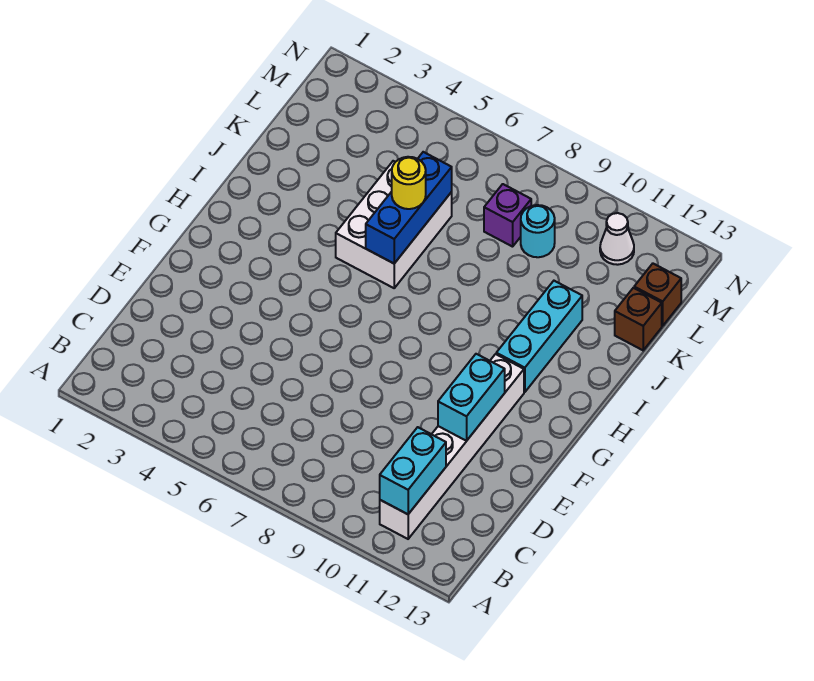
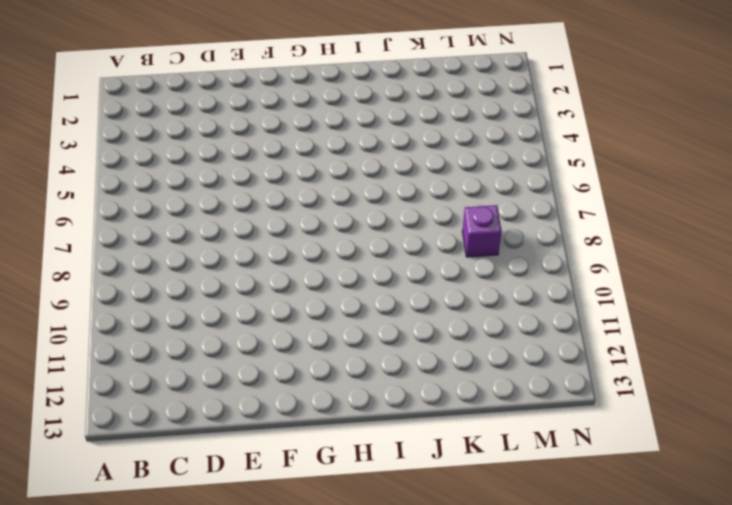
none -> white brick B11:G11 level 1
none -> cyan brick H11:J11 level 1
none -> white brick I5:K6 level 1

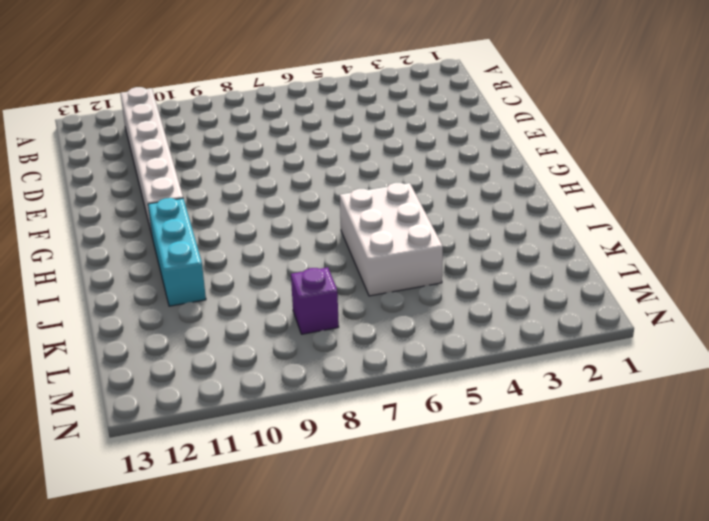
none -> brown brick K13 level 1
none -> cyan round brick L9 level 1
none -> brown brick L13 level 1

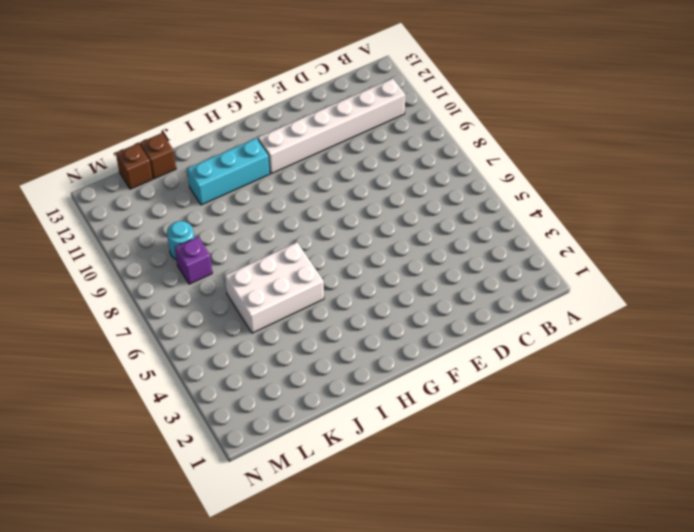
none -> white cone M11 level 1
none -> cyan brick B11:C11 level 2
none -> cyan brick E11:F11 level 2

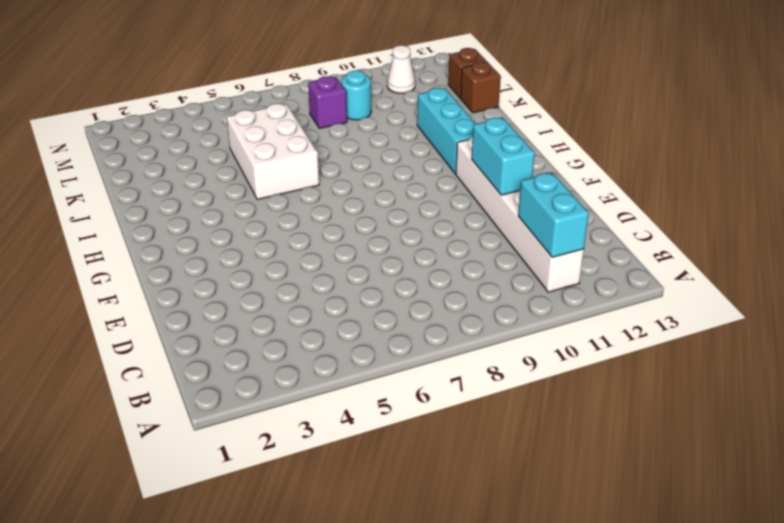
none -> blue brick I6:K6 level 2
none -> yellow round brick J6 level 3

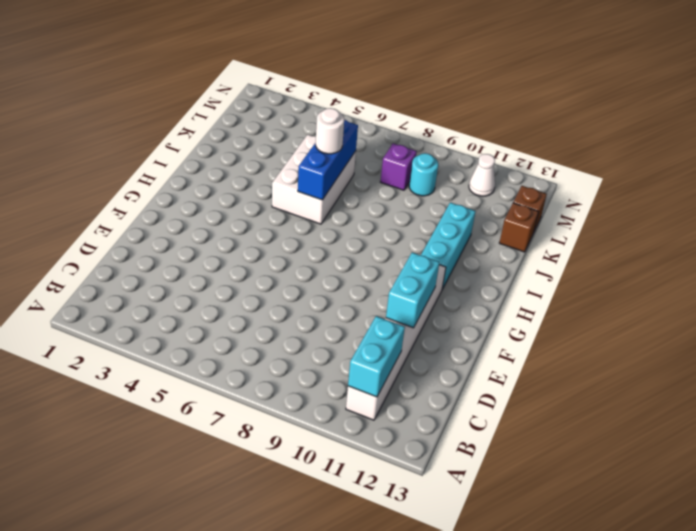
white round brick J6 level 3 -> yellow round brick J6 level 3

